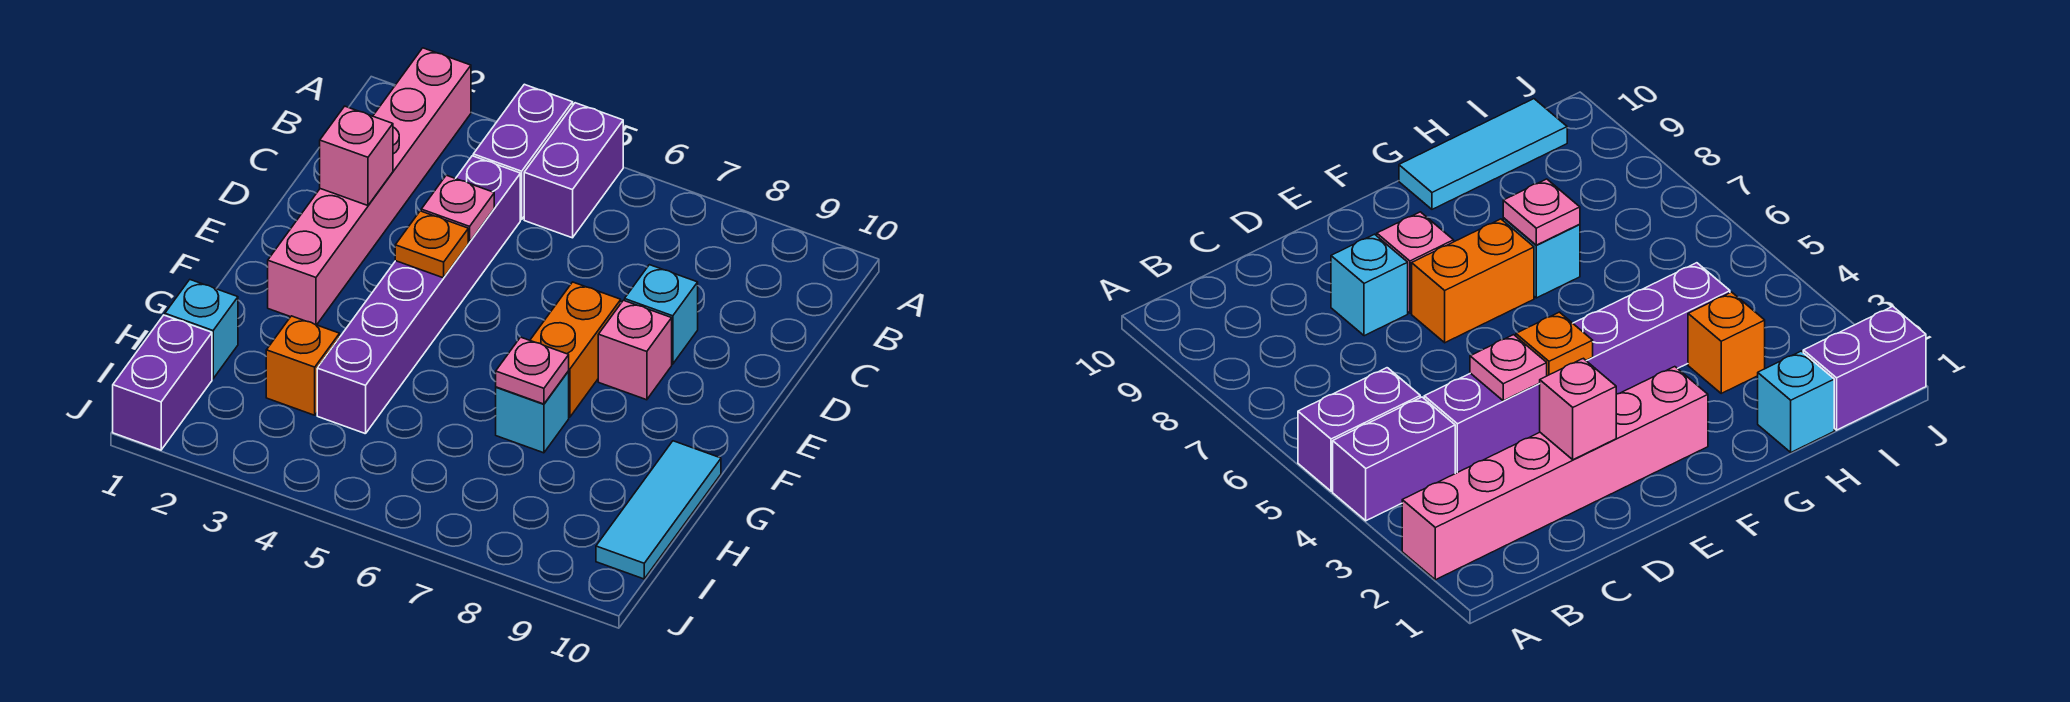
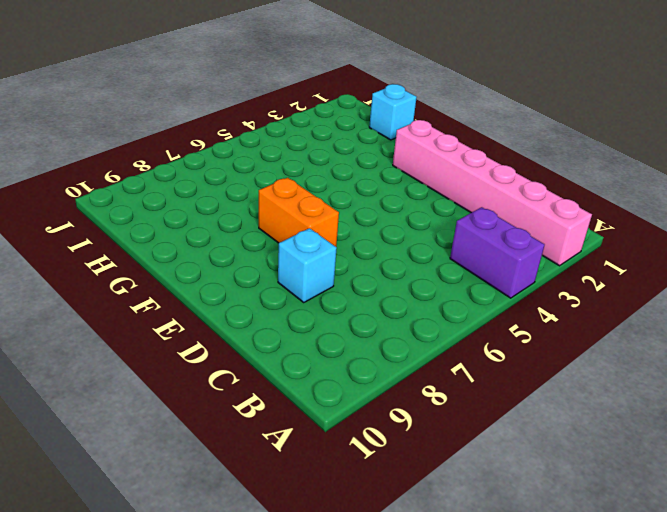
none -> purple brick A5:B5 level 1
none -> purple brick C4:H4 level 1
none -> pink brick E8 level 1

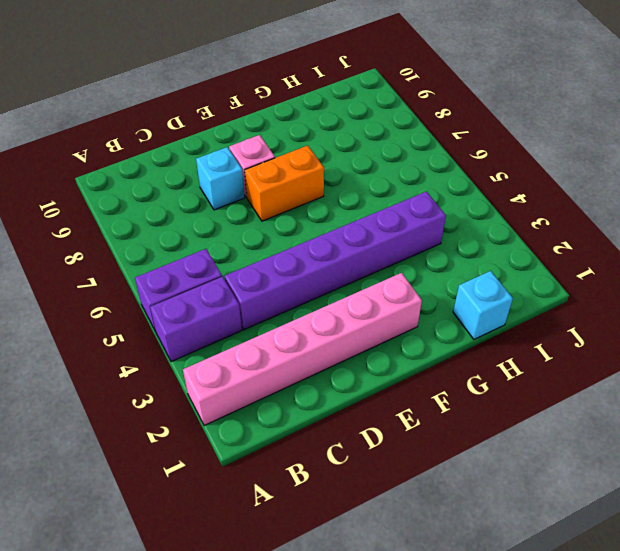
none -> cyan brick G7 level 1
none -> cyan tile G10:I10 level 1
none -> orange brick H3 level 1

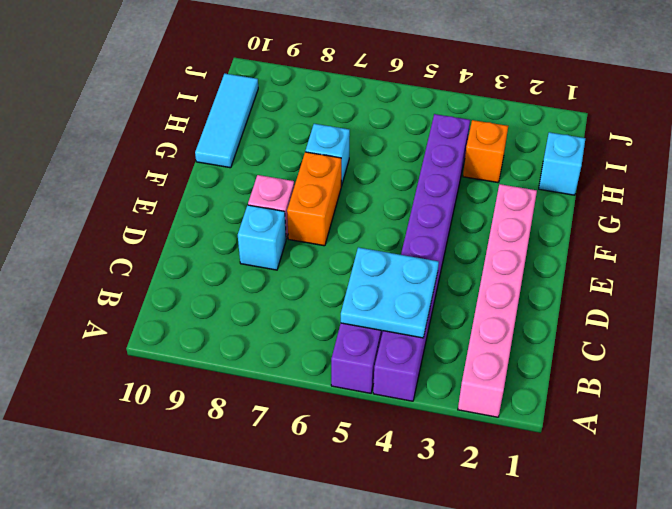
cyan plate B4:C5 level 2 -> none
none -> purple brick I1:J1 level 1
none -> pink brick D2 level 2
none -> pink plate D4 level 2

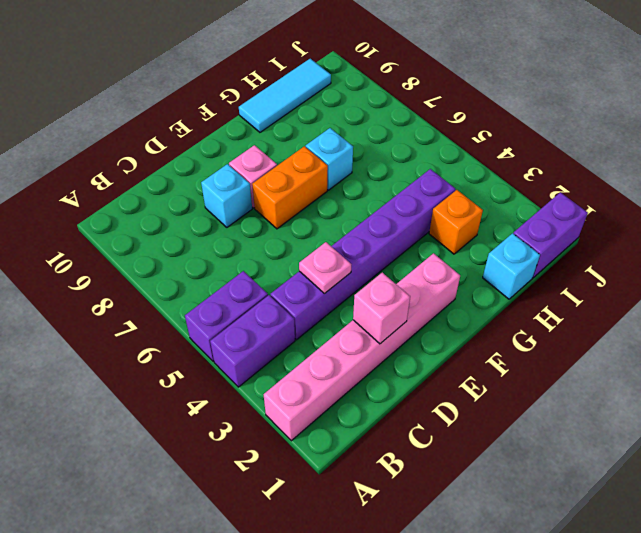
none -> orange plate E4 level 2
none -> pink plate G7 level 2

